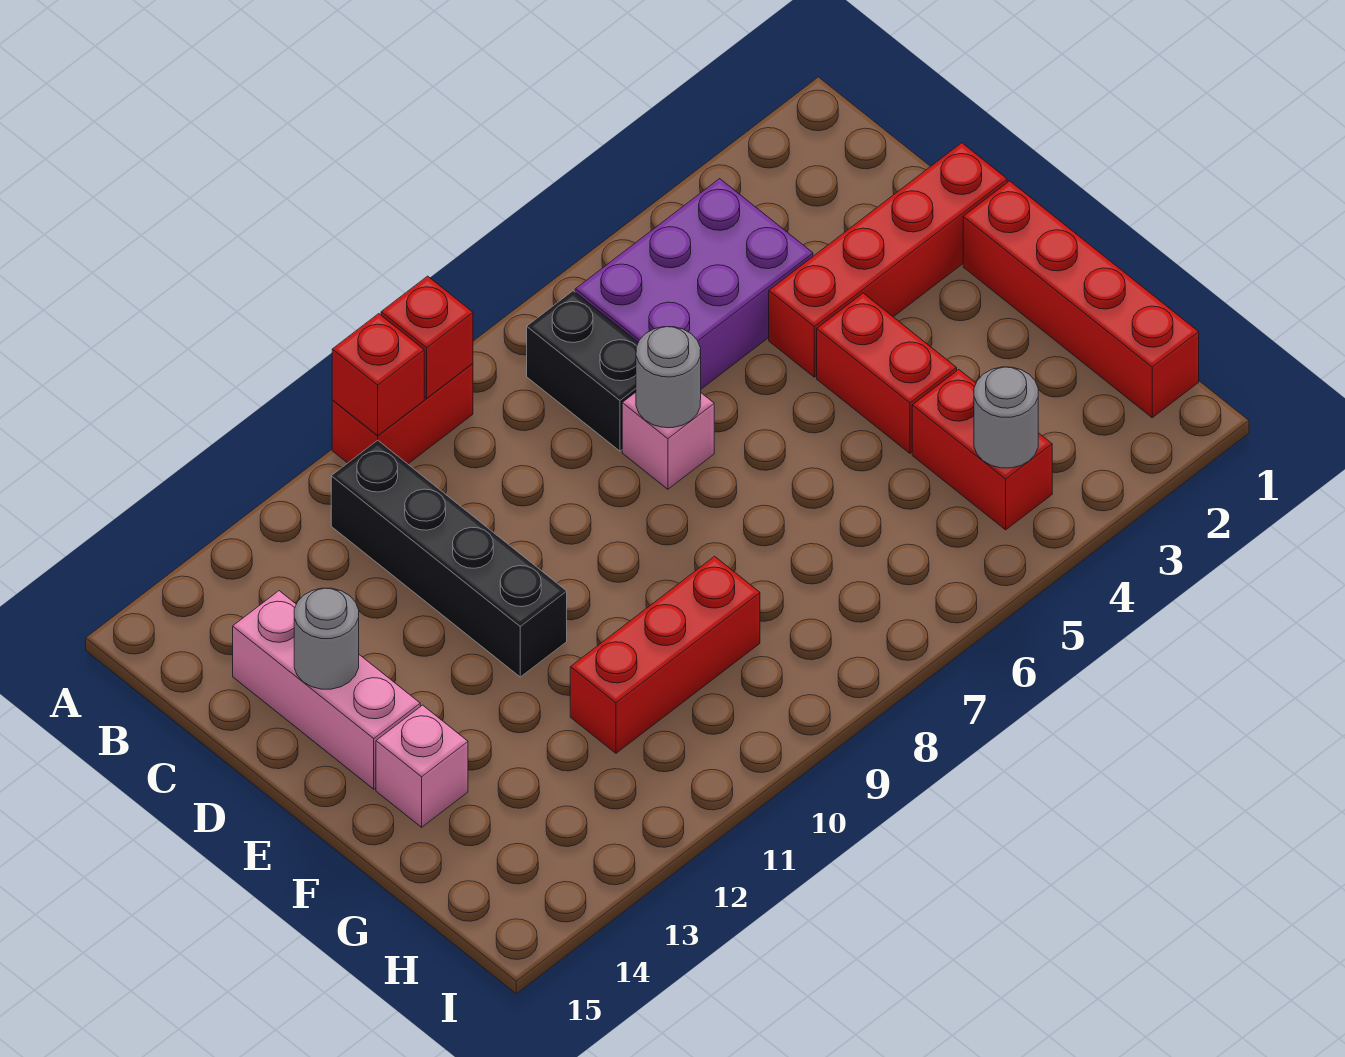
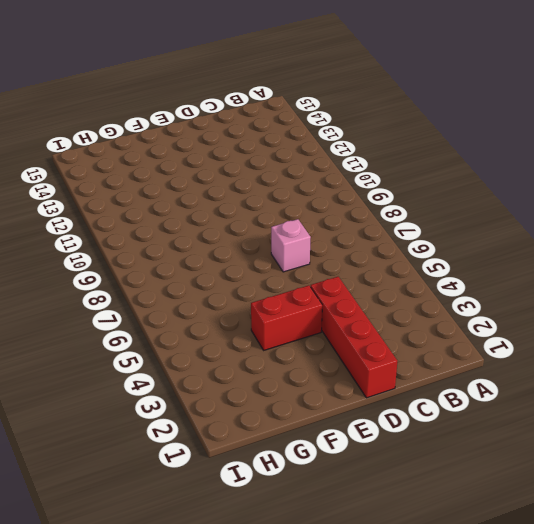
none -> red brick A9:A10 level 1
none -> purple brick B4:C6 level 1
none -> black brick B7:C7 level 1

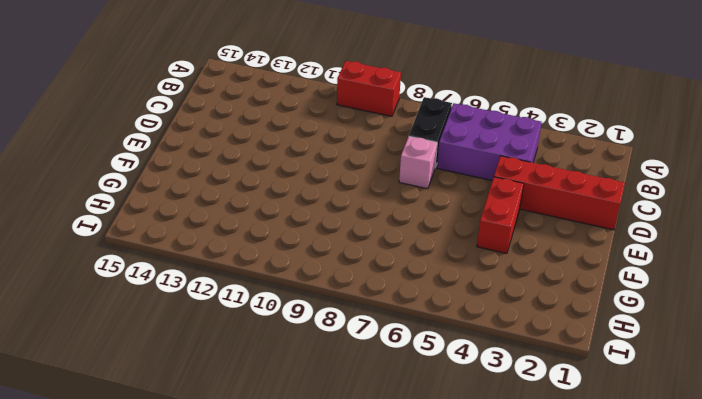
none -> black brick B11:E11 level 1
none -> pink brick C14:E14 level 1
none -> red brick E1:H1 level 1

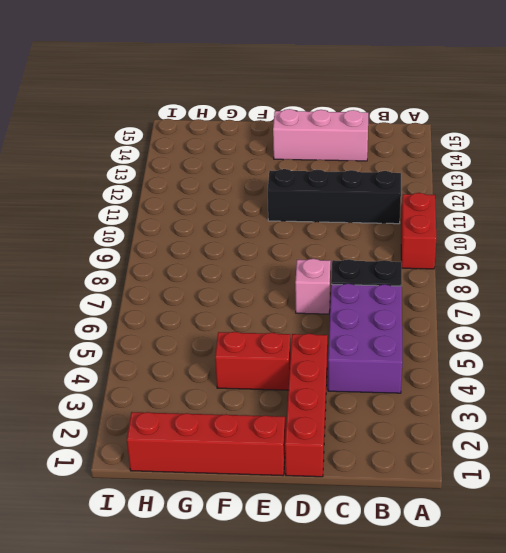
none -> pink brick F14 level 1
none -> red brick G4:H4 level 1
none -> red brick G9:G11 level 1

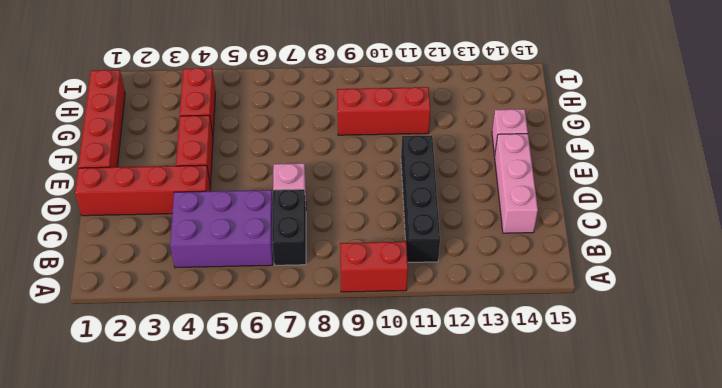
none -> red brick A9 level 2
none -> red brick A10 level 2
none -> grey round brick D7 level 2

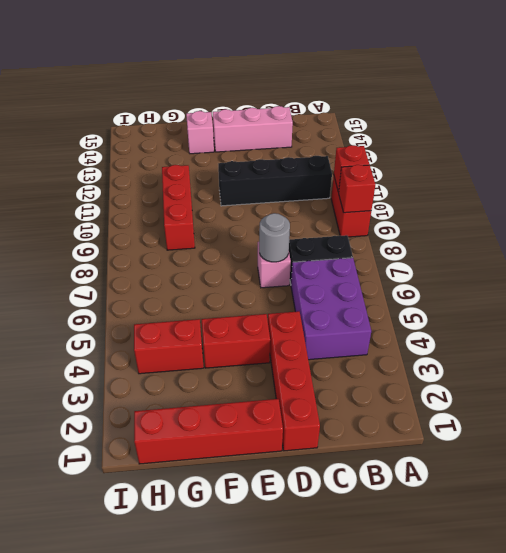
none -> grey round brick D14 level 2
none -> grey round brick H4 level 2

